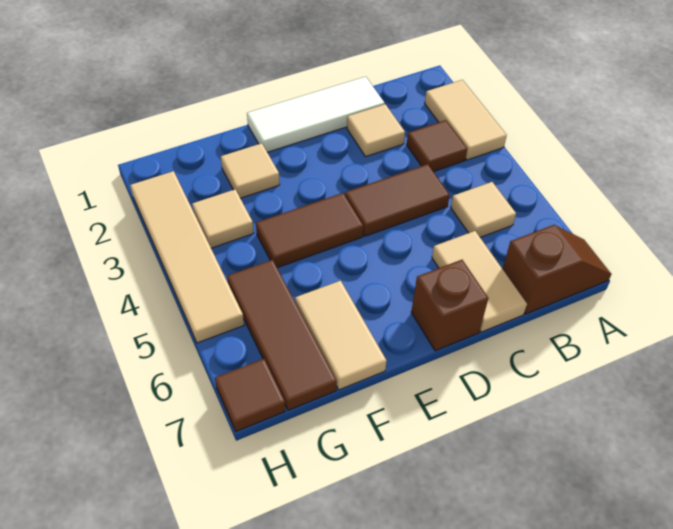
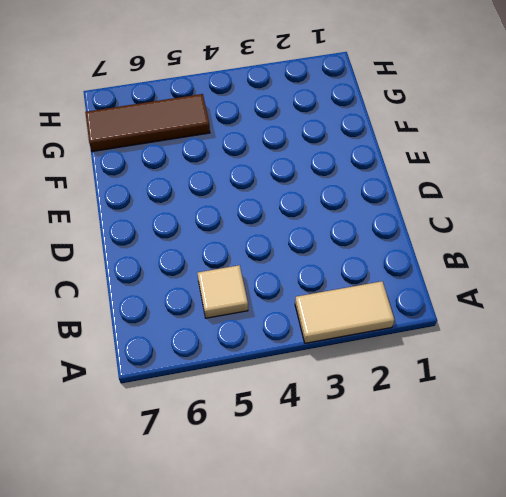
none -> brown slope A7:B7 level 1 top B
none -> brown tile B3 level 1
none -> white tile C1:E1 level 1

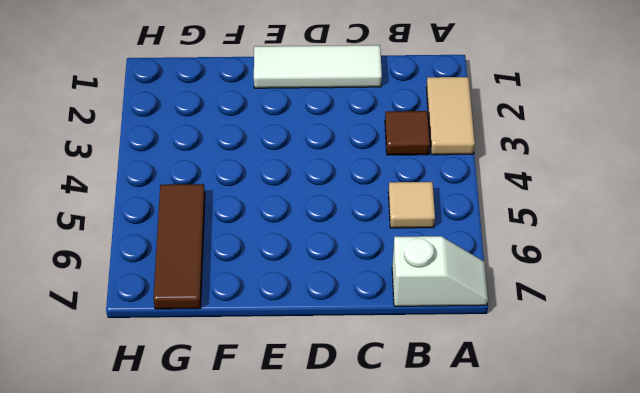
white slope A7:B7 level 1 top B -> brown slope A7:B7 level 1 top B
none -> tan tile C2 level 1
none -> brown tile C4:D4 level 1
none -> tan tile C6:C7 level 1

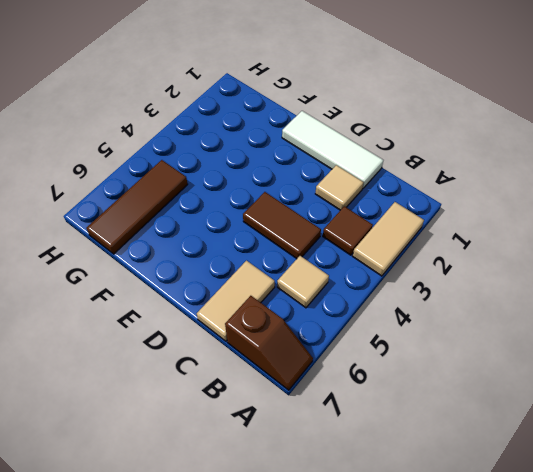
none -> brown brick D7 level 1
none -> brown tile E4:F4 level 1
none -> tan tile F2 level 1

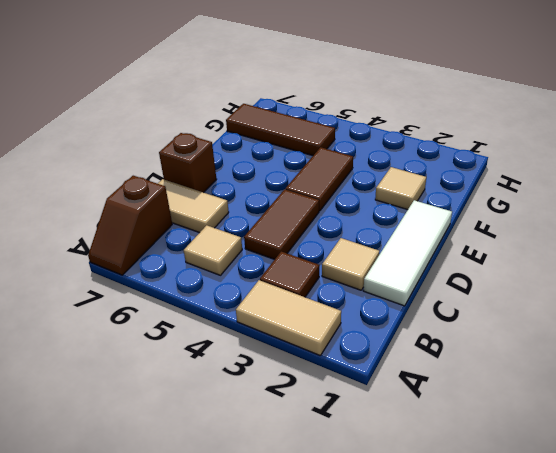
none -> tan tile F6:F7 level 1
none -> tan tile G3 level 1
none -> tan tile H2:H5 level 1

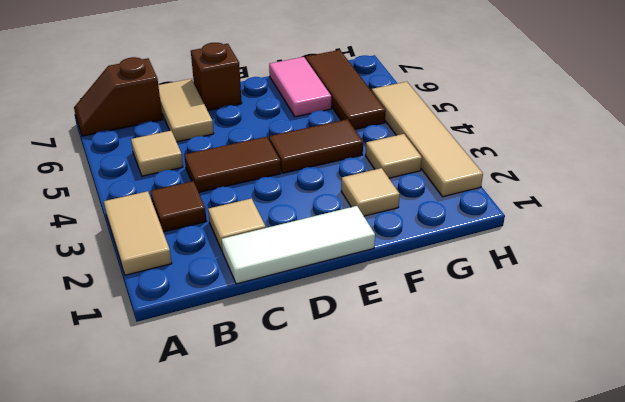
pink tile F6:F7 level 1 -> tan tile F6:F7 level 1
none -> brown tile H7 level 1

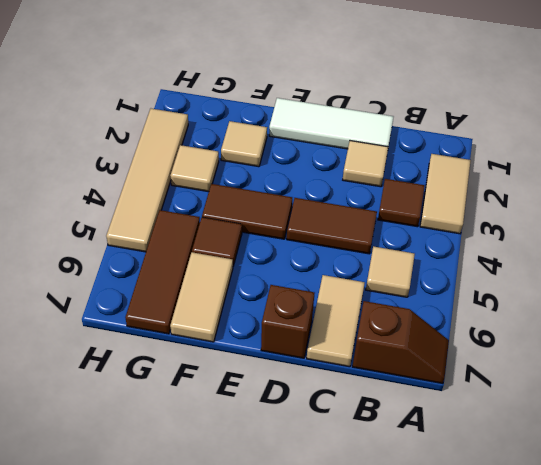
brown tile F5 level 1 -> brown tile H7 level 1

